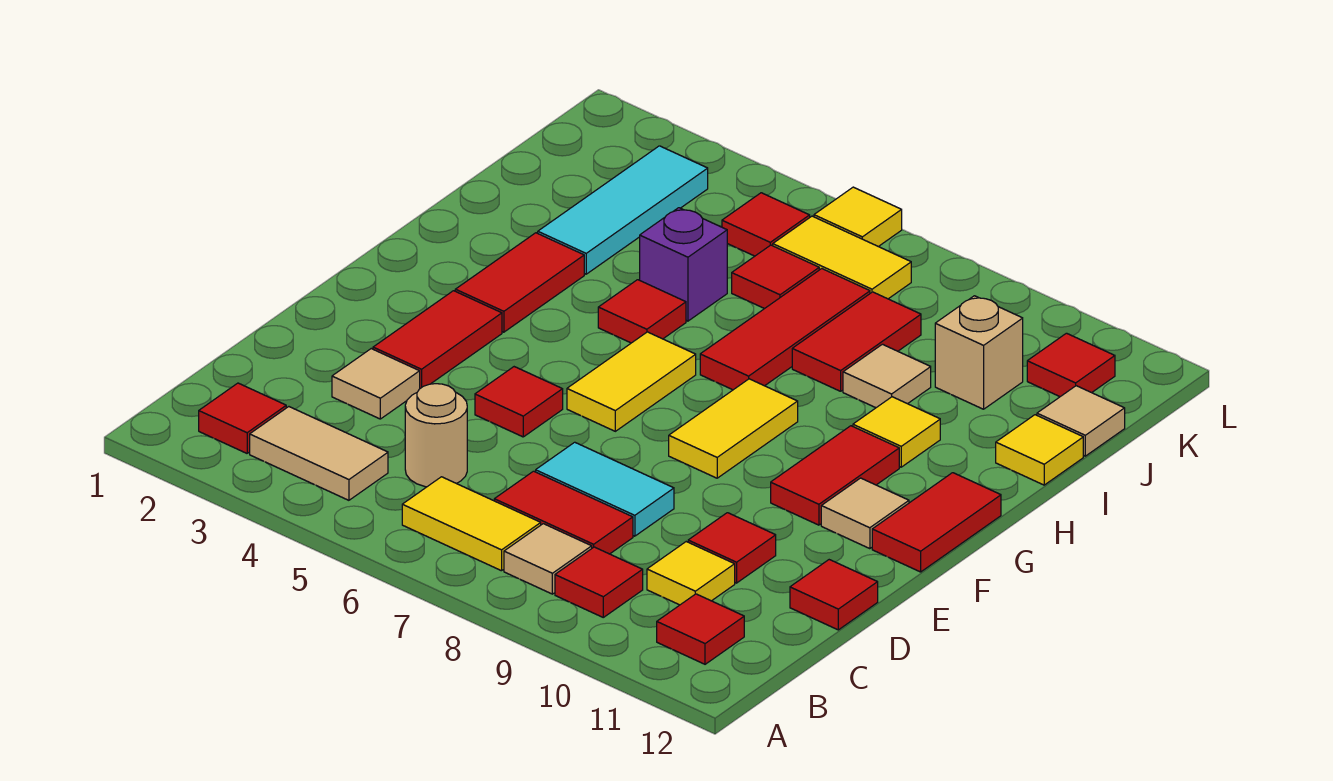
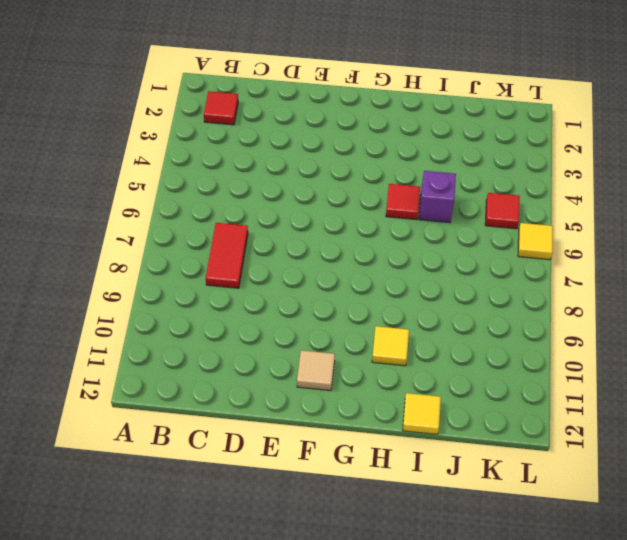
none -> tan tile B3:B4 level 1
none -> yellow tile B6:B7 level 1
none -> tan tile B8 level 1
none -> red tile B9 level 1

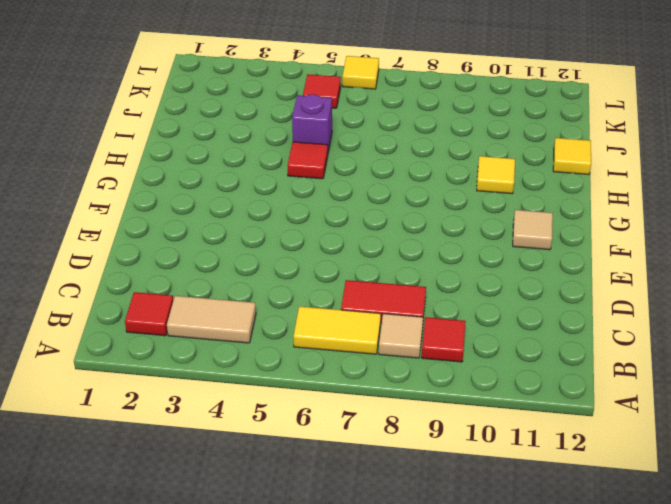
none -> red tile B11 level 1
none -> tan round brick C5 level 1
none -> yellow tile C10 level 1
none -> tan tile D3 level 1

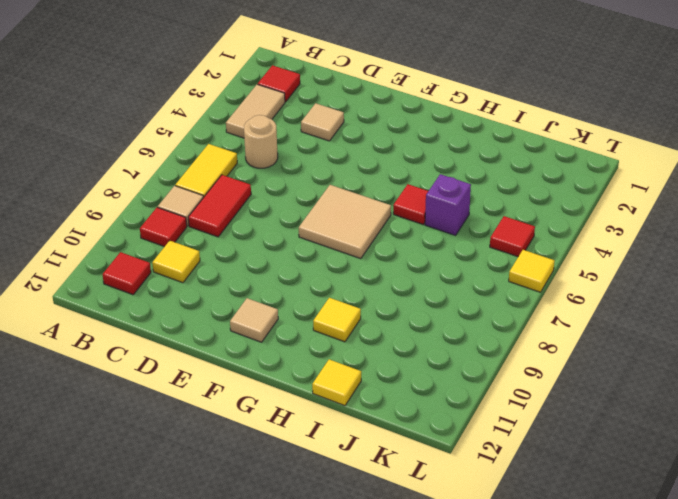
tan tile F6:G7 level 1 -> yellow tile F6:G6 level 1
none -> cyan tile D7:D8 level 1
none -> red tile D10 level 1
none -> red tile D12 level 1
none -> red tile E3:F3 level 1

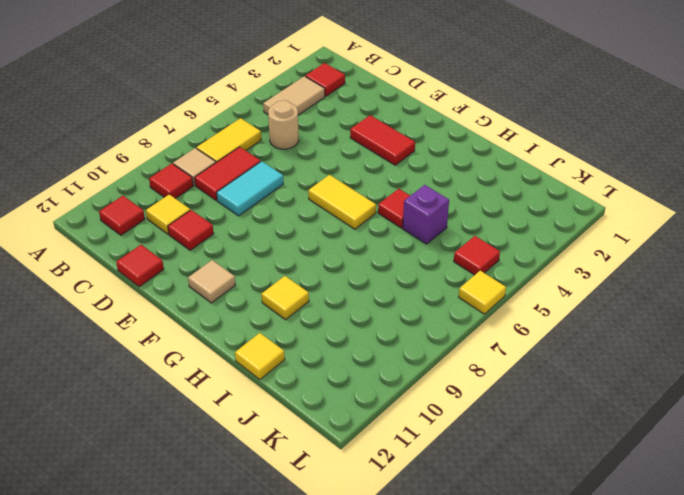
none -> tan tile D3 level 1
none -> red tile E5 level 1
none -> yellow tile F8:G8 level 1
none -> red tile F10:G10 level 1

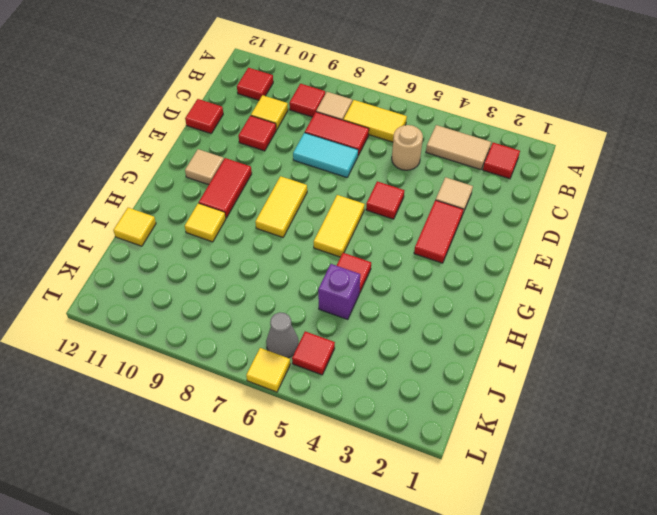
grey cone K6 level 1 -> yellow tile K6:K7 level 1
none -> red tile F12:G12 level 1
none -> red tile G3:H3 level 1
none -> red tile H7:J7 level 1
none -> cyan tile I3:K3 level 1

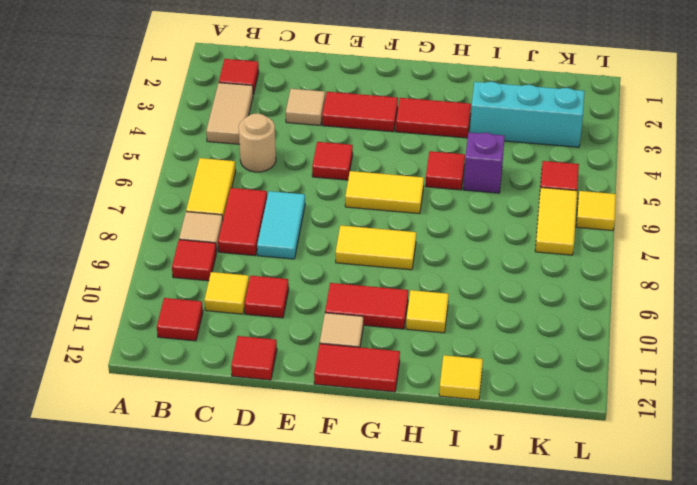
cyan brick I3:K3 level 1 -> cyan tile I3:K3 level 1
none -> red tile H7:J7 level 1
none -> red tile I8:J8 level 1
none -> tan tile I9 level 1
none -> red tile J6 level 1

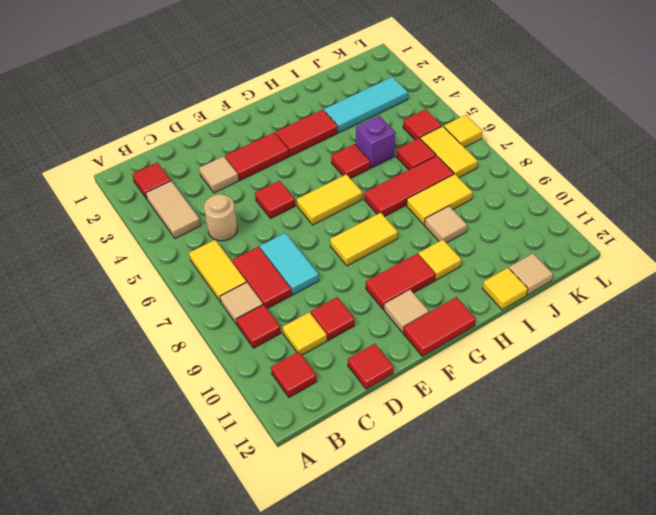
yellow tile I8:J8 level 1 -> red tile I8:J8 level 1
none -> tan brick J10 level 1
none -> red tile K11 level 1

